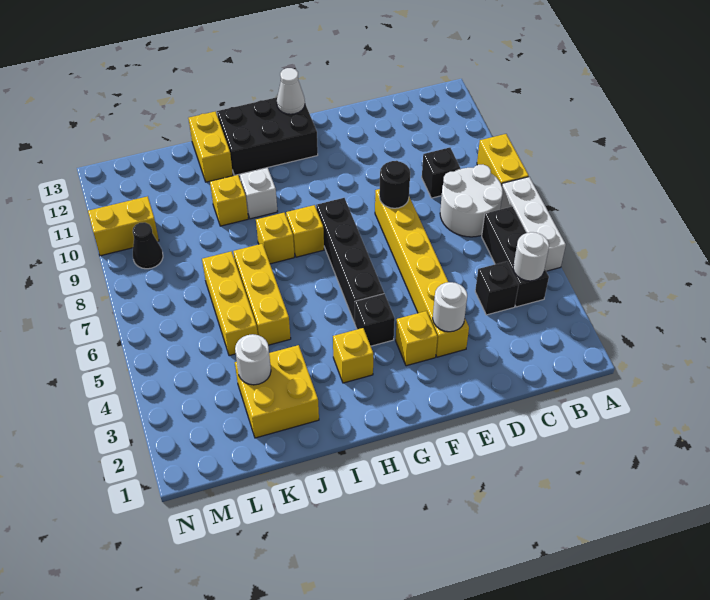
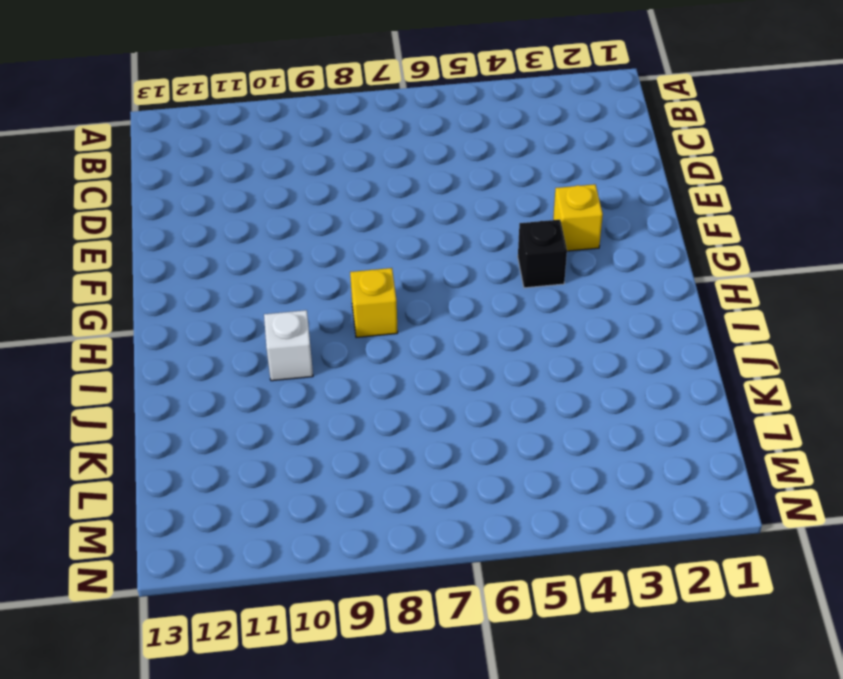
none -> white brick A5:A7 level 1
none -> yellow brick A8:A9 level 1
none -> black brick B4:B6 level 1

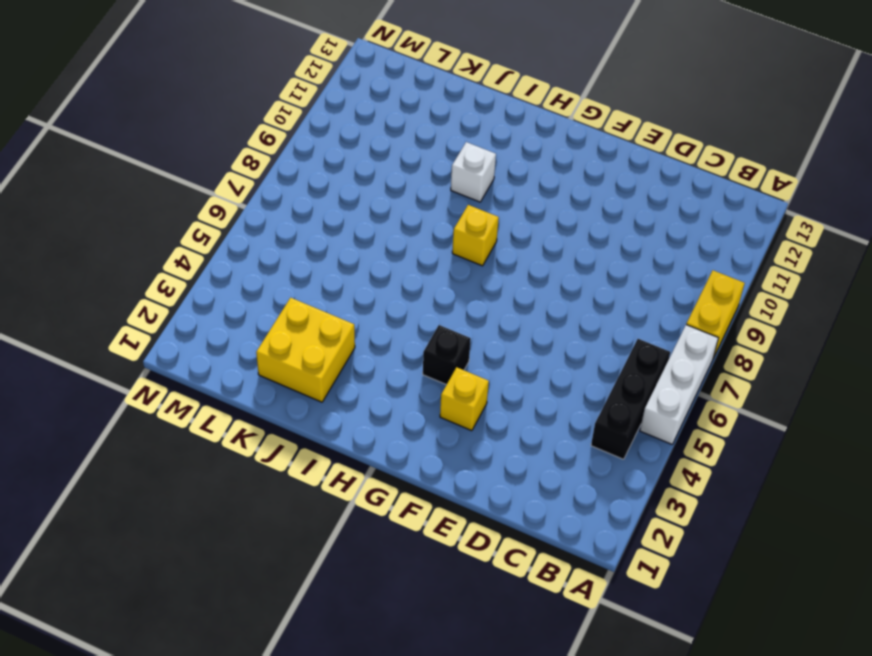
none -> white round brick B7:C8 level 1
none -> black brick C4 level 1
none -> black brick C9 level 1

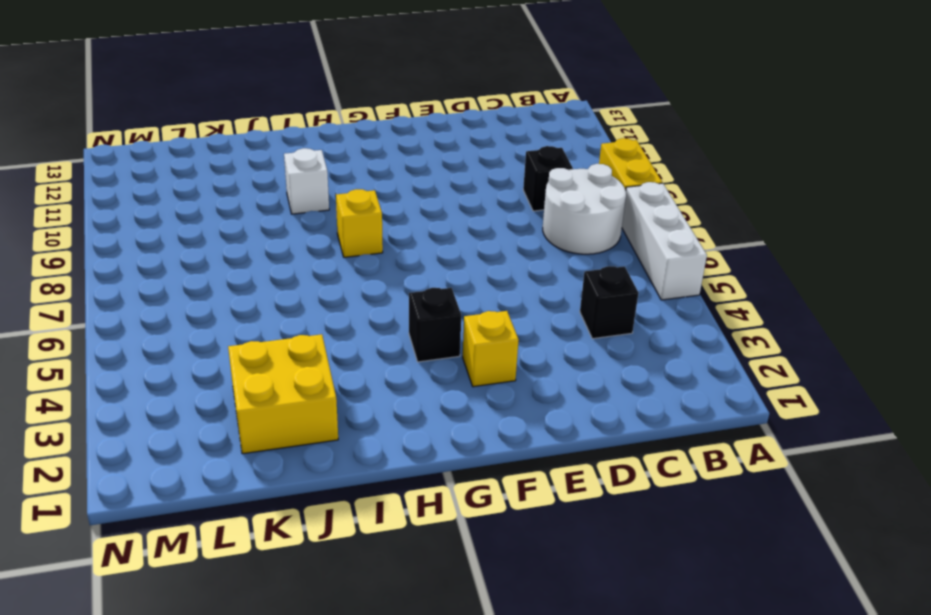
none -> black brick B4:B6 level 1
none -> yellow brick E3:E8 level 1
none -> black brick G5:G8 level 1

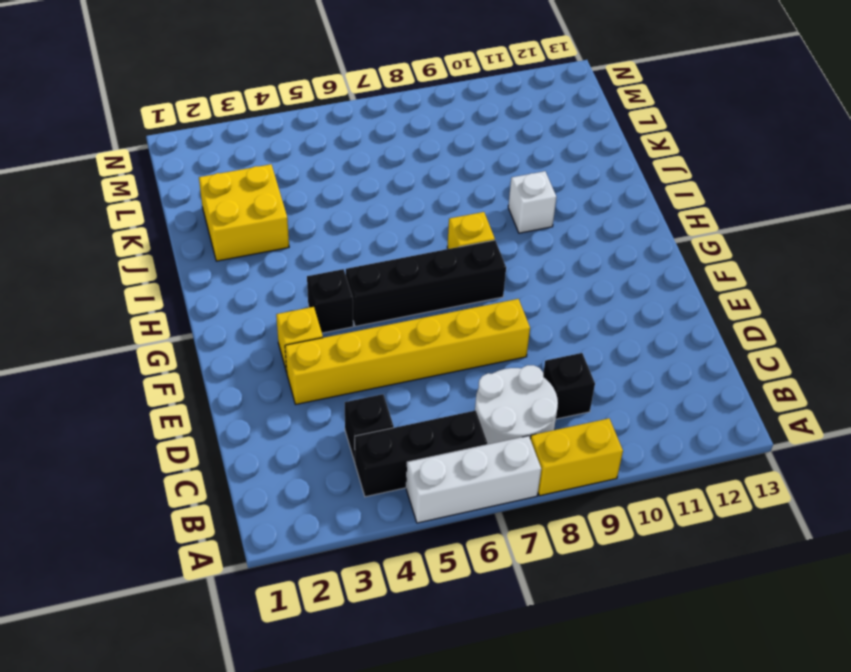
none -> black brick G12:I13 level 1
none -> yellow brick H3 level 1
none -> yellow brick I8 level 1

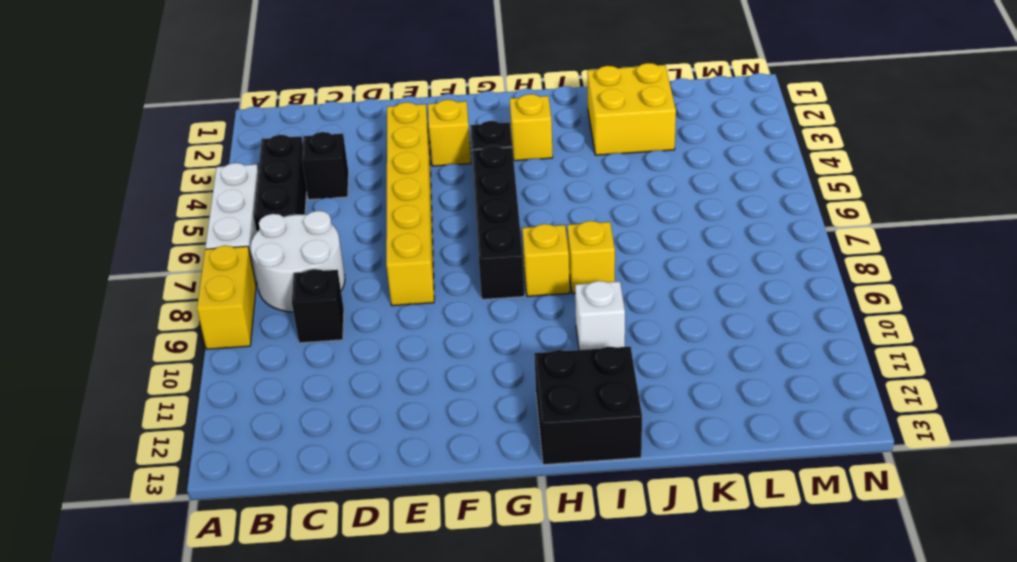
black brick H12:I13 level 1 -> black brick G12:I13 level 1
none -> yellow brick J5:J7 level 1
none -> yellow brick J10 level 1
none -> yellow brick J12:J13 level 1

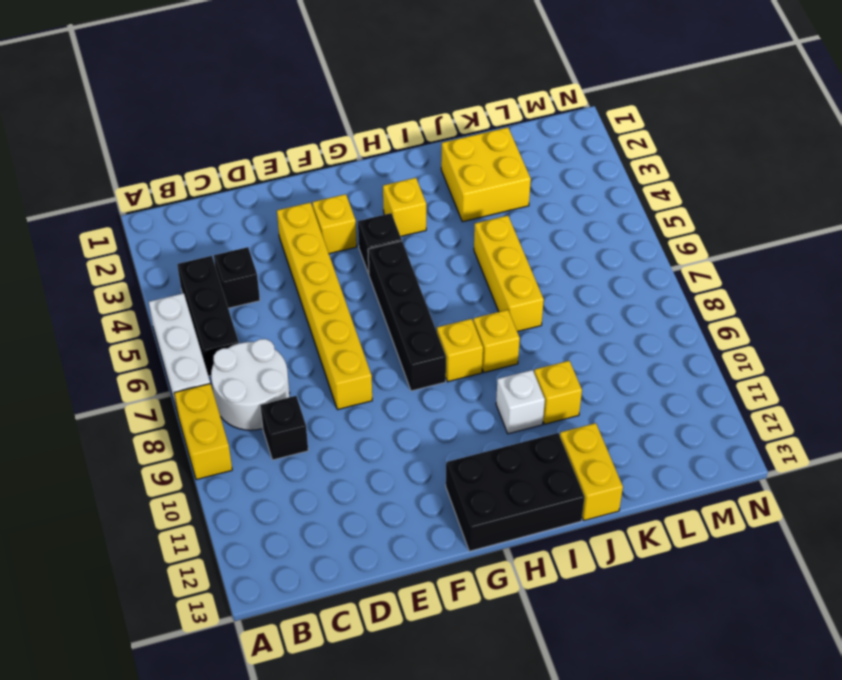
none -> yellow brick K5:K7 level 1
none -> black cone M9 level 1
none -> yellow brick M10:N10 level 1

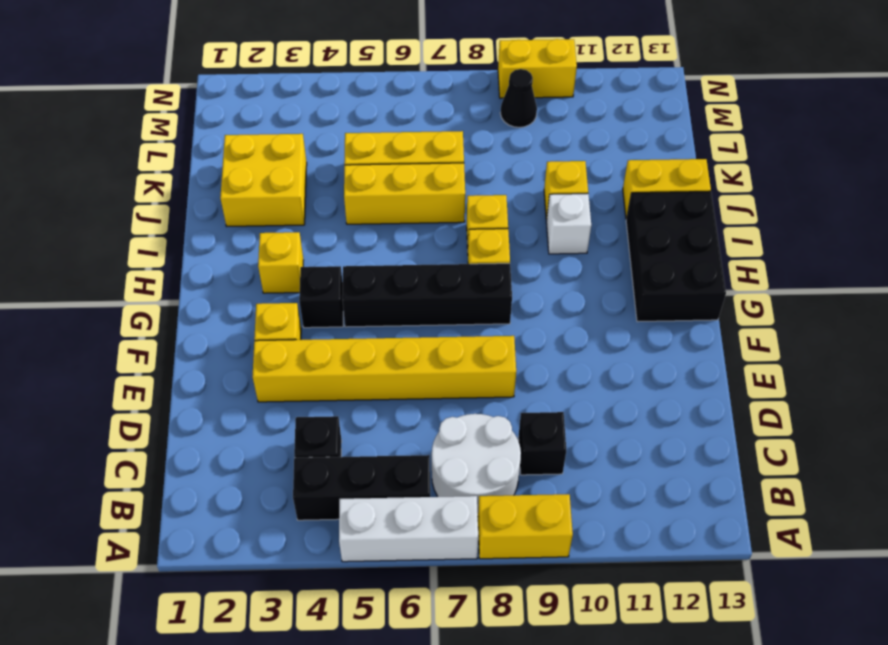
yellow brick N9:N10 level 1 -> yellow brick M10:N10 level 1
none -> white round brick B4 level 2
none -> white round brick E3 level 2
none -> black round brick E8 level 2

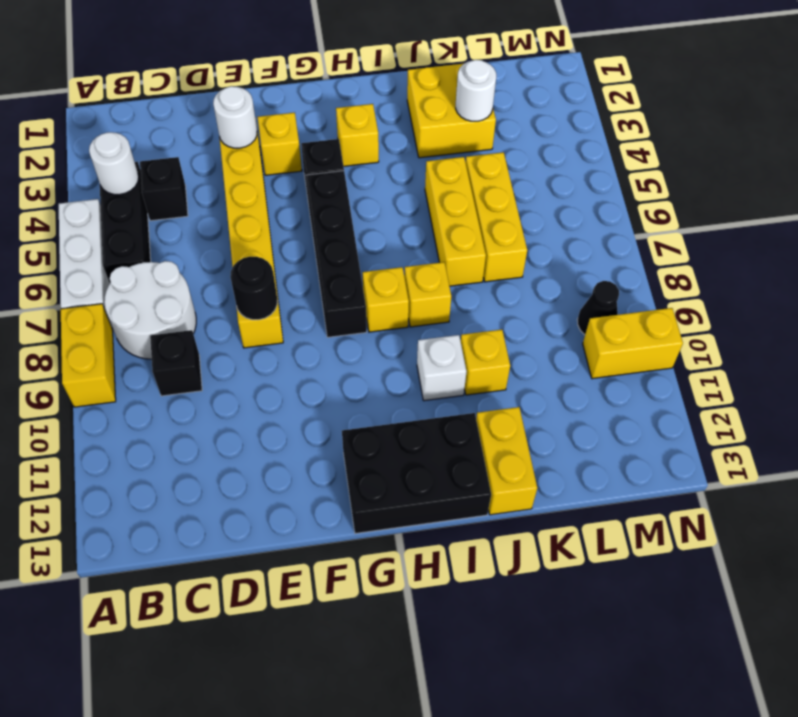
none -> white cone G13 level 2

